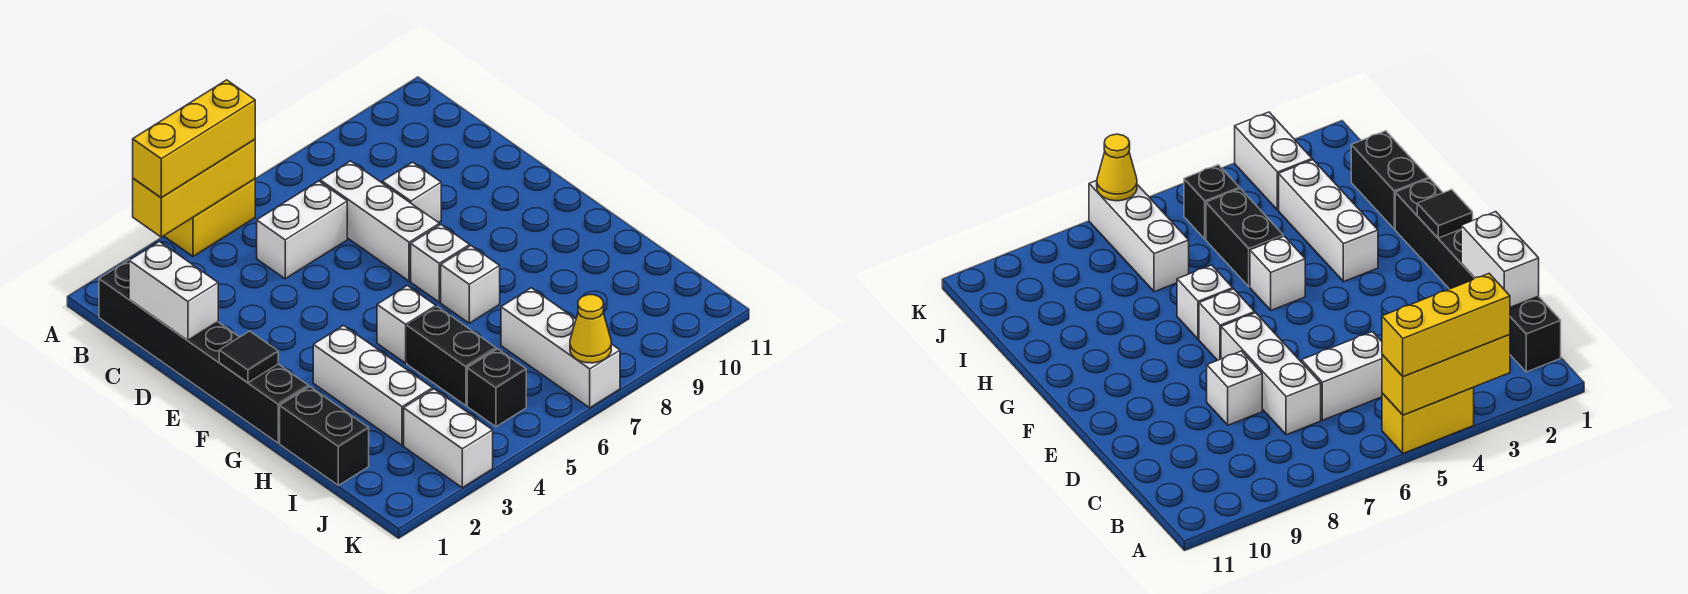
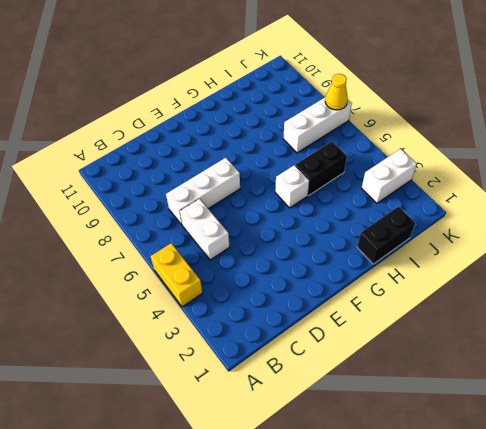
none -> black brick B1:G1 level 1
none -> white brick D8 level 1
none -> white brick F7 level 1

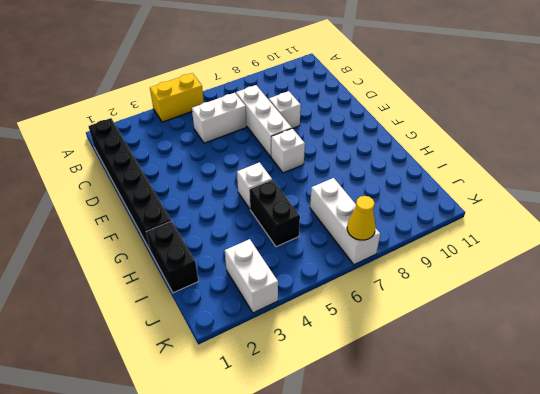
none -> white brick G3:I3 level 1
none -> white brick G7 level 1
none -> black brick J5 level 1

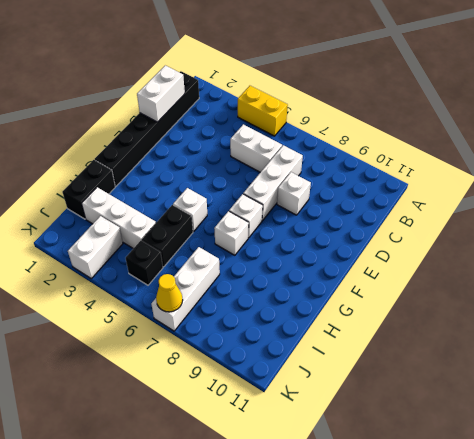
white brick I2:I4 level 1 -> white brick G3:I3 level 1
none -> yellow brick A3:A5 level 2
none -> black tile F1 level 2
none -> yellow brick A3:A5 level 3

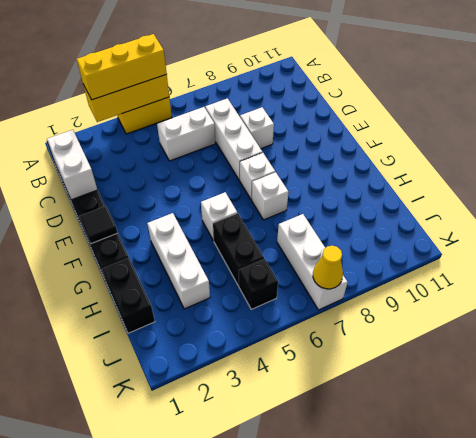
none -> white brick J3:K3 level 1

